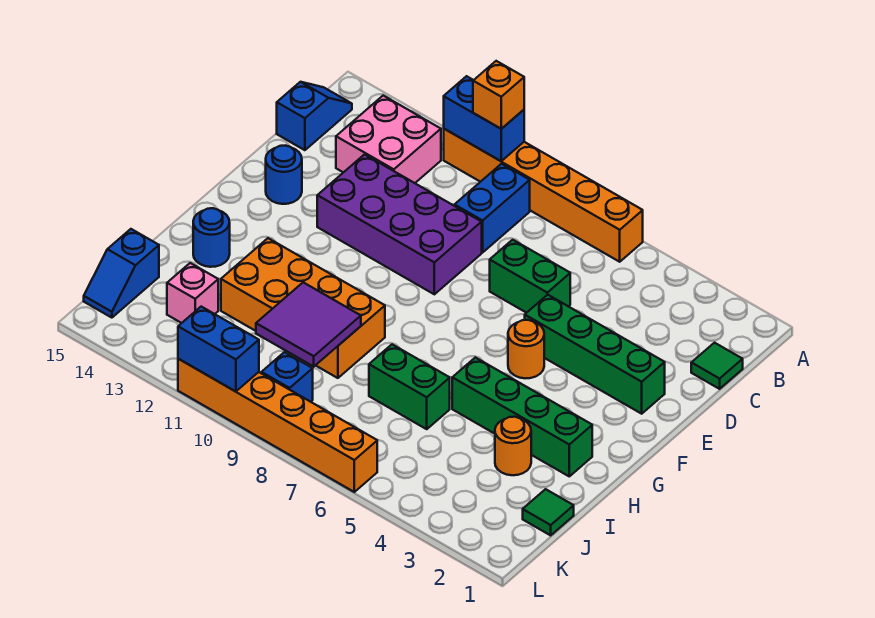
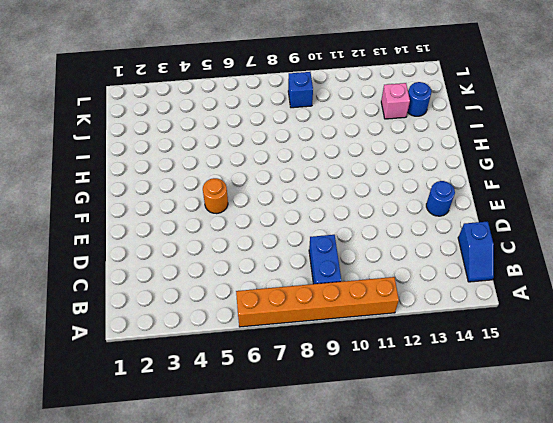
blue round brick J14 level 1 -> blue round brick H14 level 1
none -> pink brick B12:C13 level 1
none -> green tile C1 level 1
none -> green brick D6:D7 level 1

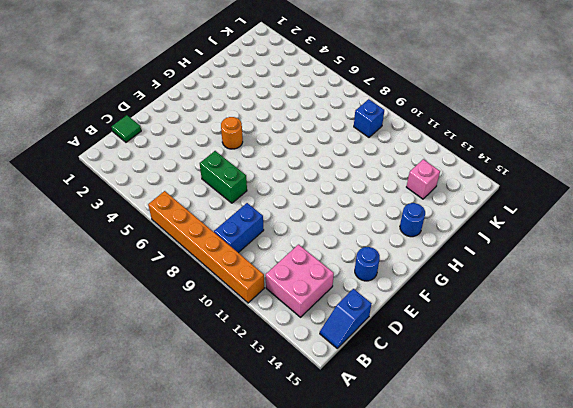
none -> purple brick D9:E12 level 1
none -> green brick E2:E5 level 1
none -> green brick H2:H5 level 1

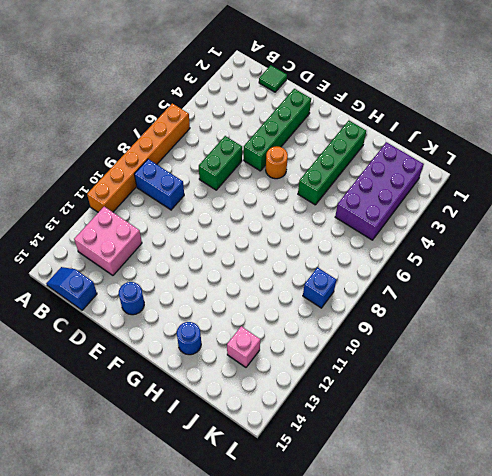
purple brick J2:K5 level 1 -> purple brick D9:E12 level 1
none -> orange brick H9:I12 level 1
none -> orange round brick I3 level 1
none -> green brick I6:I7 level 1

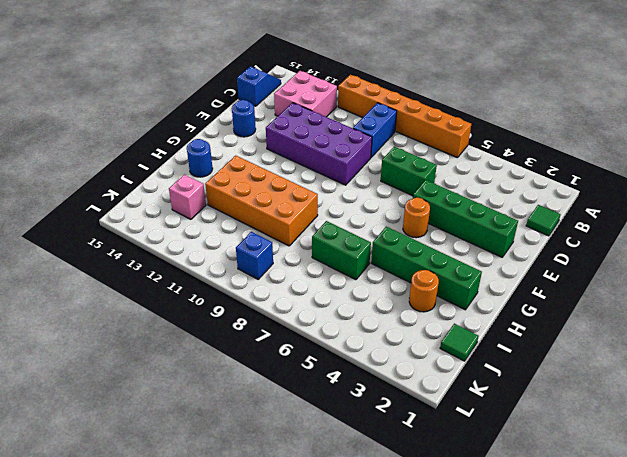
none -> blue slope J15:K15 level 1 top J
none -> orange brick L6:L11 level 1
none -> blue brick A10:A11 level 2

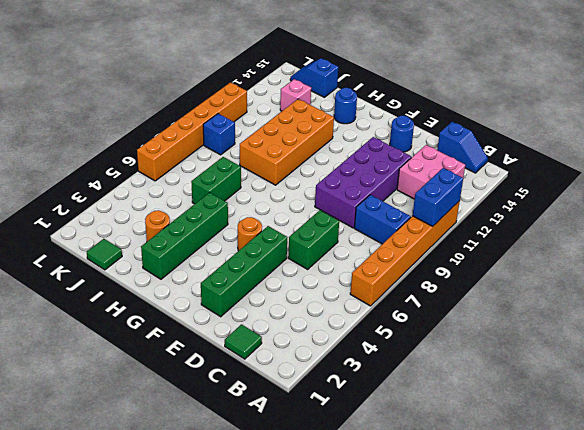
none -> purple tile I9:J10 level 2
none -> blue brick L10:L11 level 2
none -> orange brick A10 level 3

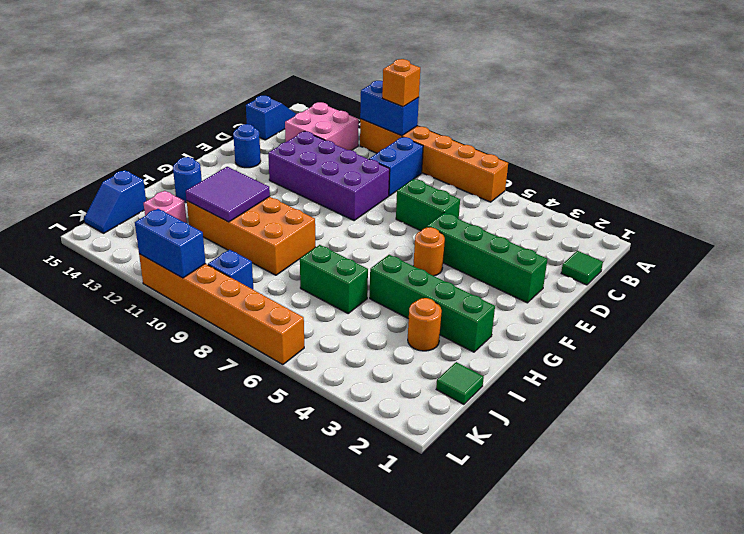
purple tile H11:I12 level 2 -> purple tile I9:J10 level 2

